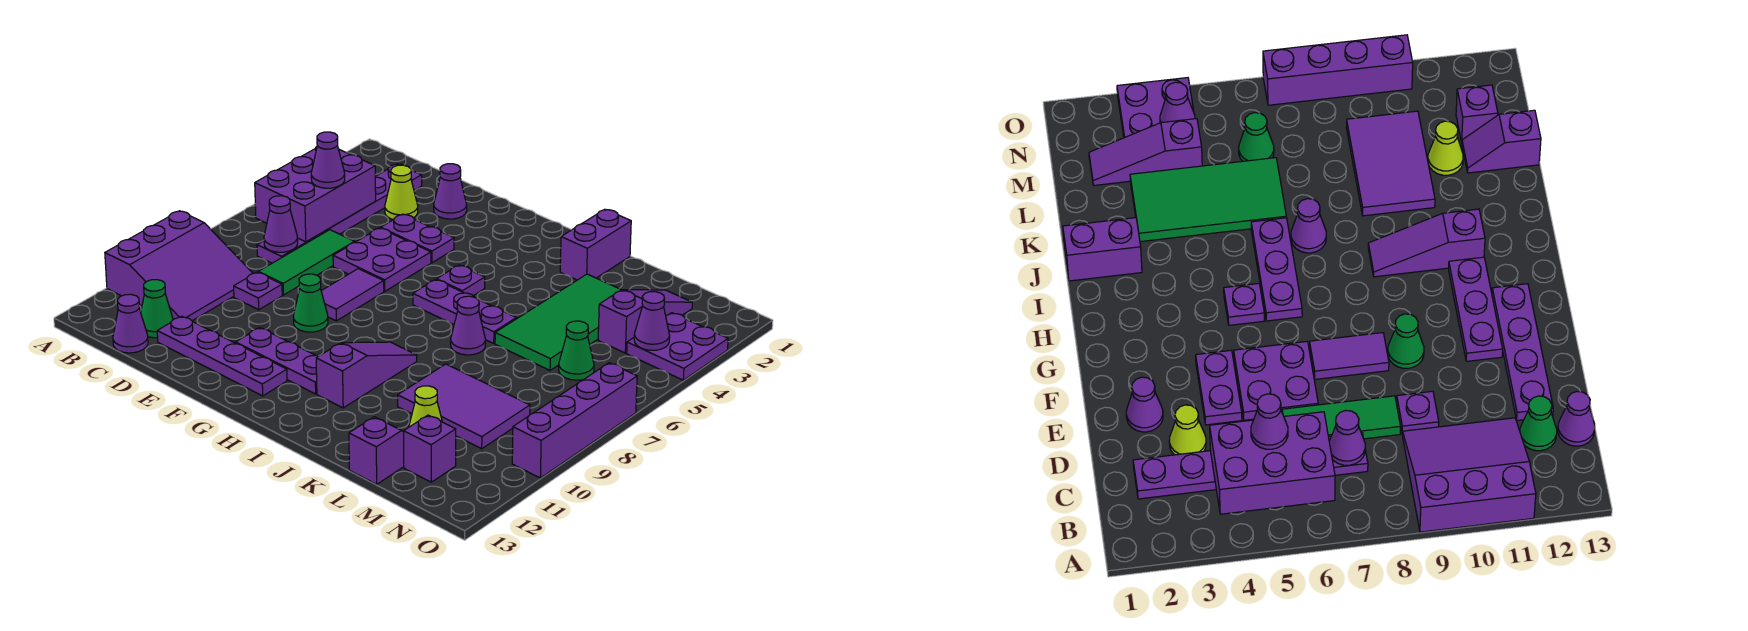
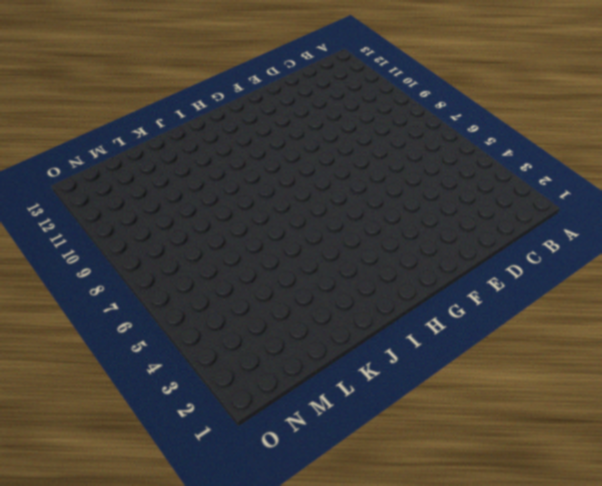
none -> purple slope A9:C11 level 1 top A
none -> purple plate C2:C7 level 1
none -> green cone C12 level 1
none -> purple cone C13 level 1

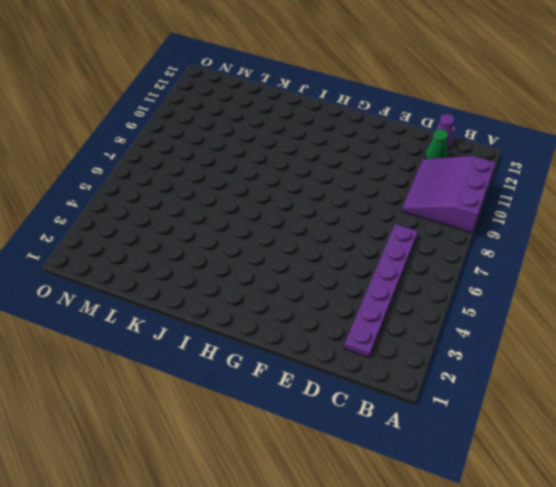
none -> lime cone D3 level 1
none -> green tile D6:D8 level 1
none -> purple plate D9 level 1
none -> purple plate D12:G12 level 1

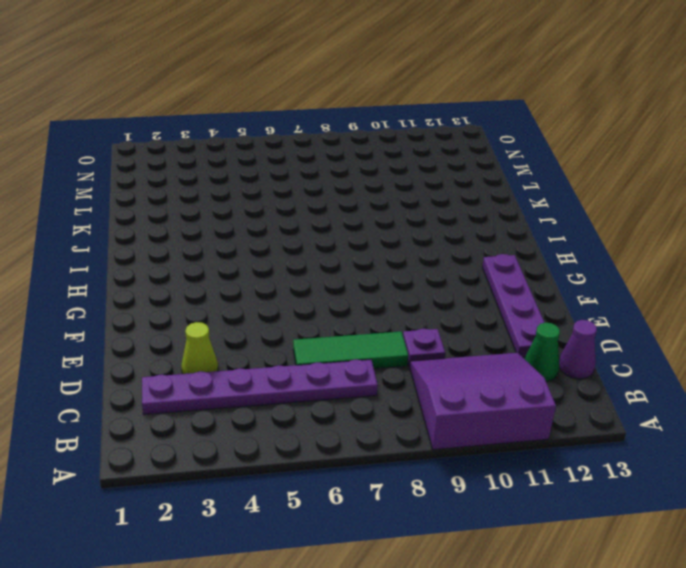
none -> purple cone E2 level 1
none -> purple plate E4:F4 level 1
none -> purple plate E5:F6 level 1
none -> purple tile F7:F8 level 1

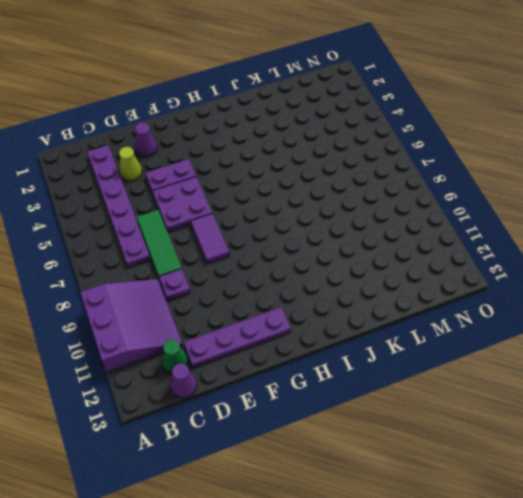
none -> green cone F9 level 1
none -> purple plate F11:H11 level 1
none -> purple plate H5 level 1
none -> purple plate H6:J6 level 1

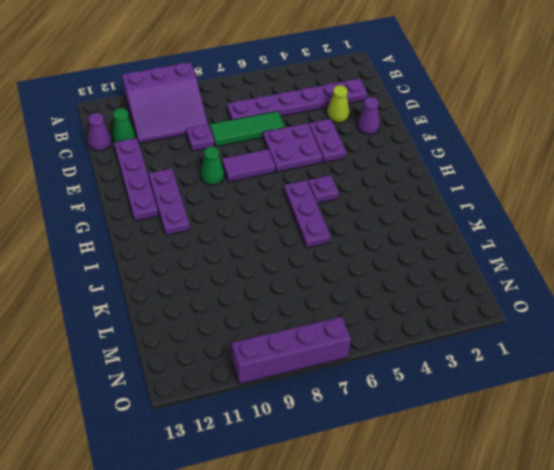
none -> purple slope I9:I11 level 1 top 11
none -> purple brick J1:J2 level 1
none -> purple cone J7 level 1
none -> green tile K3:L6 level 1

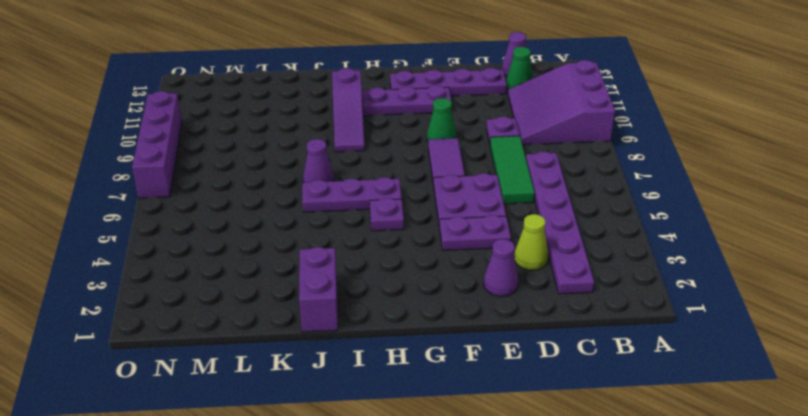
none -> green tile K3:L6 level 1
none -> purple tile K9:M10 level 1
none -> lime cone L11 level 1
none -> purple slope L12:L13 level 1 top 13

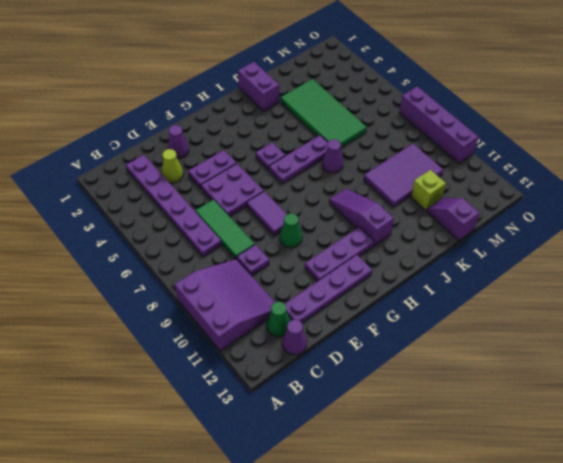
lime brick L11 level 1 -> lime cone L11 level 1
none -> purple slope M2:M4 level 1 top 4
none -> green cone M6 level 1
none -> purple brick M12 level 1
none -> purple plate N3:O4 level 1

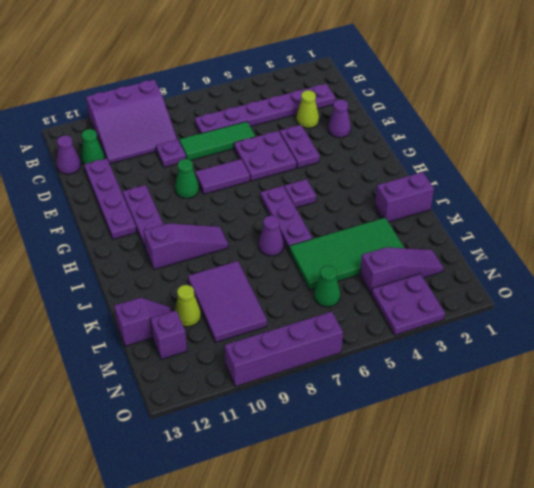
none -> purple brick B4:C6 level 2
none -> purple cone C7 level 2
none -> purple cone N4 level 2
none -> purple cone C5 level 3

